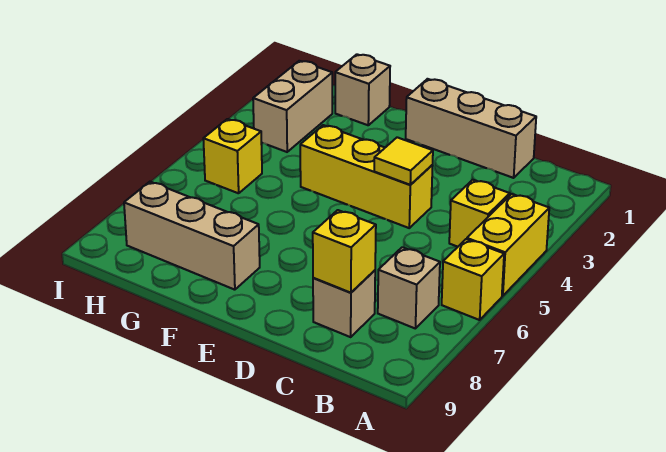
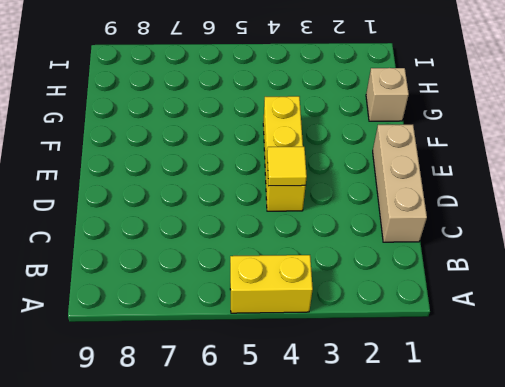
none -> yellow brick A6 level 1
none -> yellow brick B4 level 1
none -> tan brick B7 level 1

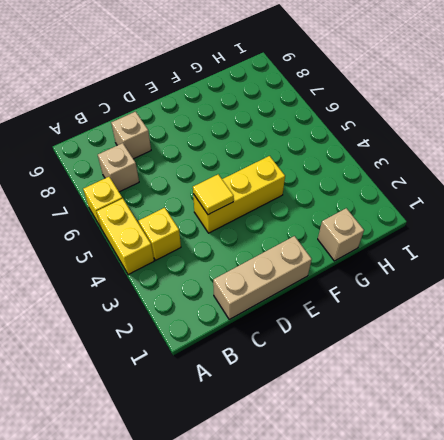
none -> tan brick F8:H8 level 1
none -> tan brick H2:H3 level 1
none -> yellow brick H5 level 1

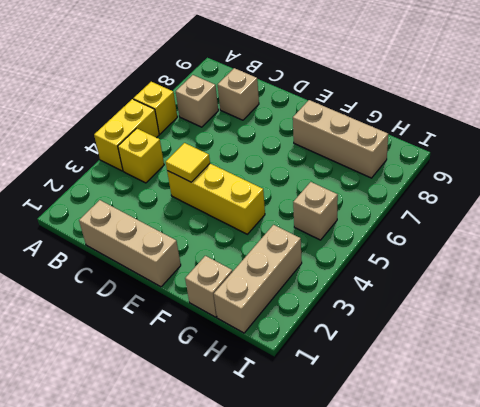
tan brick H1:H3 level 1 -> tan brick H2:H3 level 1
tan brick H5 level 1 -> yellow brick H5 level 1
none -> yellow brick C8 level 2

